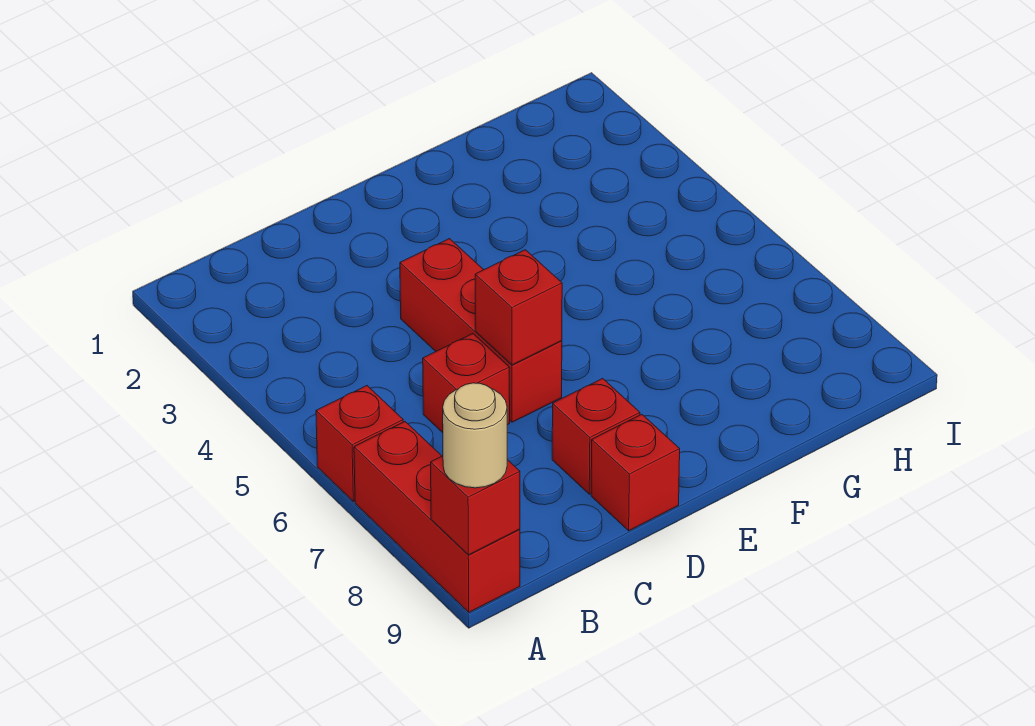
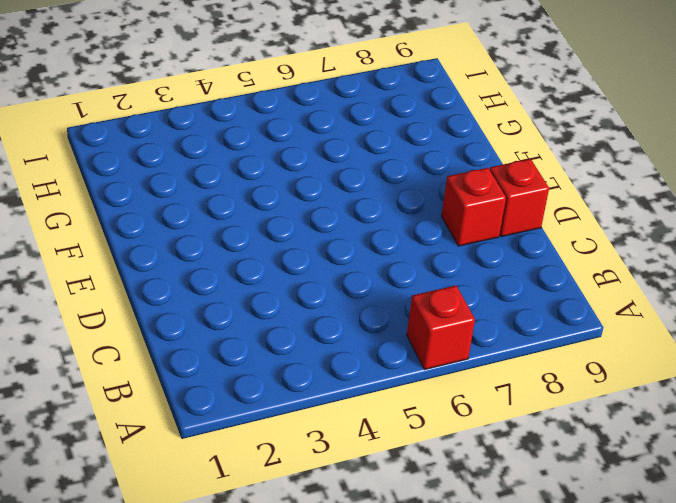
none -> red brick A7:A9 level 1
none -> red brick C6 level 1

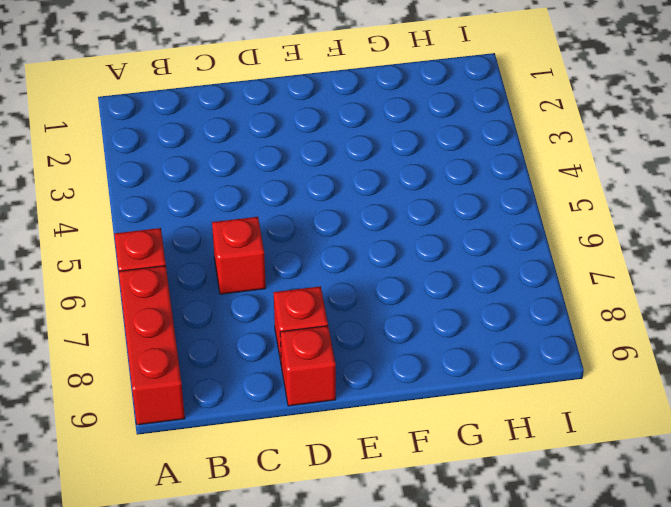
none -> red brick D4:D6 level 1
none -> red brick A9 level 2

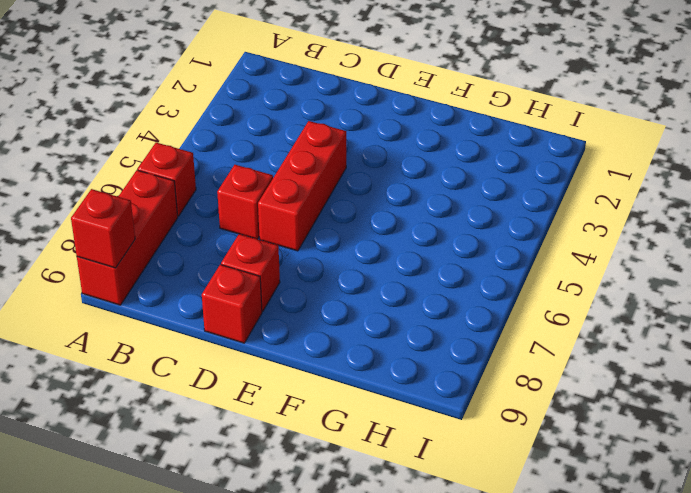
none -> red brick D6 level 2
none -> tan round brick A9 level 3

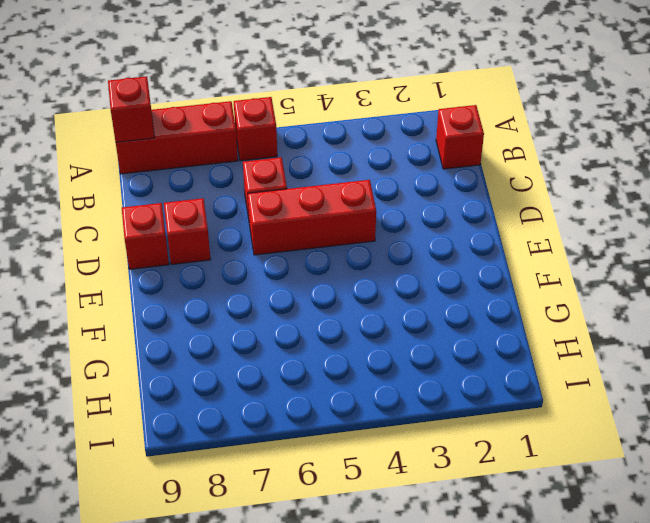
red brick B1 level 1 -> red brick D6 level 2
none -> tan round brick A9 level 3

